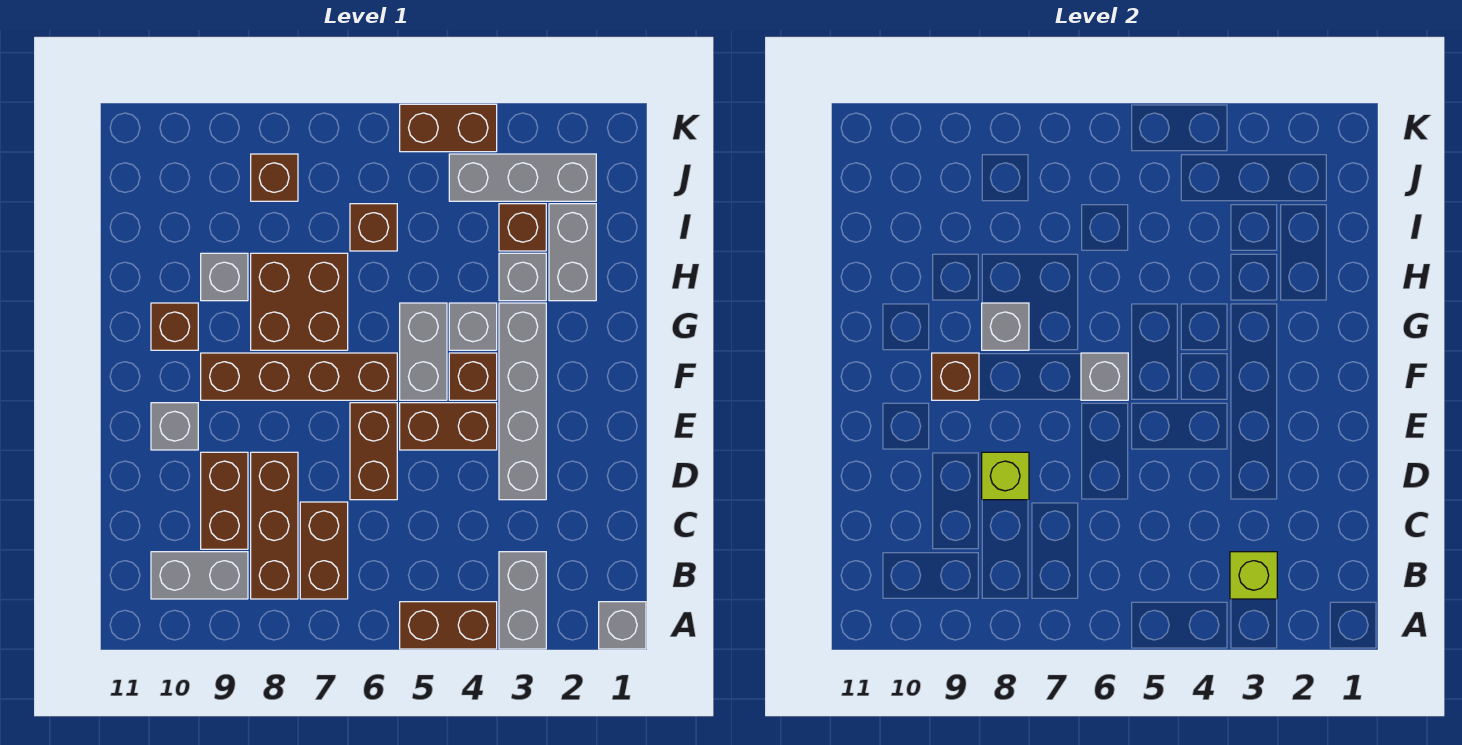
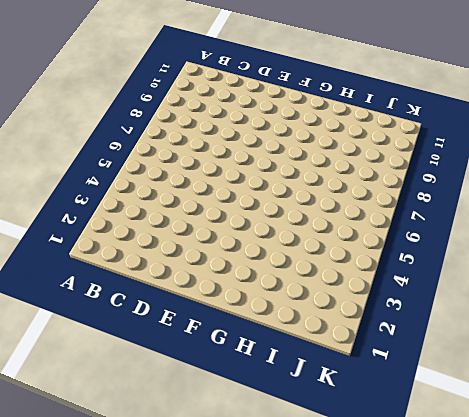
none -> grey brick A1 level 1
none -> grey brick A3:B3 level 1
none -> brown brick A4:A5 level 1
none -> brown brick B7:C7 level 1

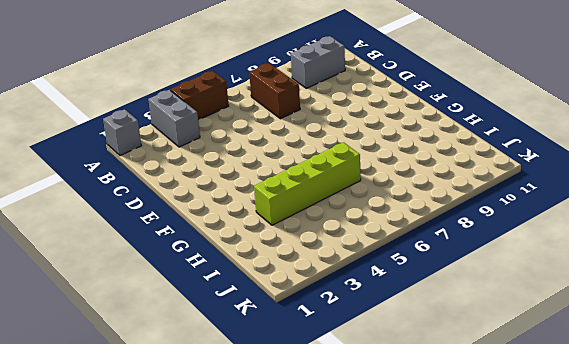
lime brick H3:H6 level 1 -> grey brick H3 level 1
none -> brown brick B8:D8 level 1
none -> brown brick C9:D9 level 1
none -> grey brick D3:G3 level 1
none -> brown brick D6:E6 level 1

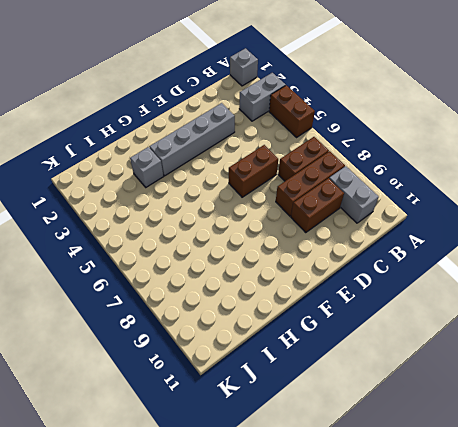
none -> brown brick E4:E5 level 1
none -> grey brick E10 level 1
none -> brown brick F4 level 1
none -> grey brick F5:G5 level 1

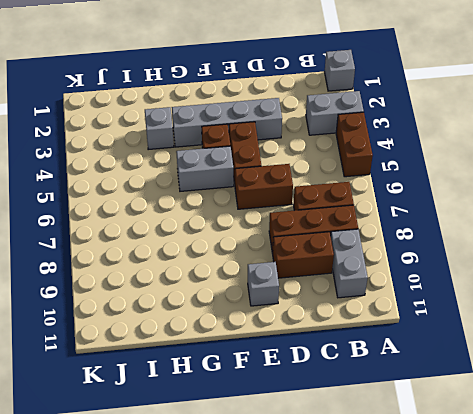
none -> brown brick F6:F9 level 1
none -> grey brick G4 level 1
none -> brown brick G7:H8 level 1
none -> brown brick G10 level 1

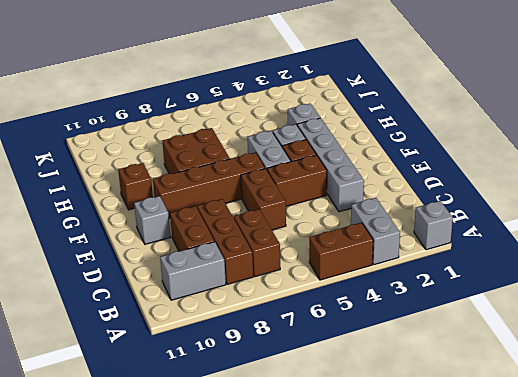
none -> grey brick H2:I2 level 1
none -> grey brick H9 level 1
none -> brown brick I3 level 1
none -> brown brick I6 level 1

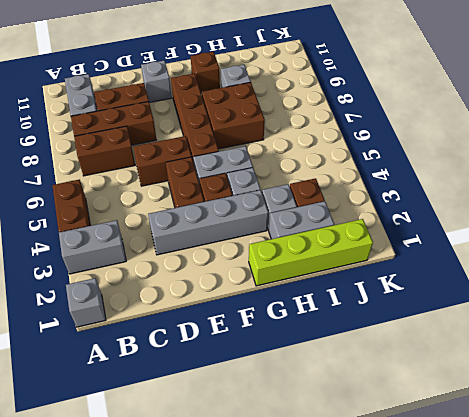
lime brick G1:J1 level 1 -> none
none -> brown brick I6 level 1
none -> grey brick J2:J4 level 1
none -> brown brick J8 level 1
none -> brown brick K4:K5 level 1

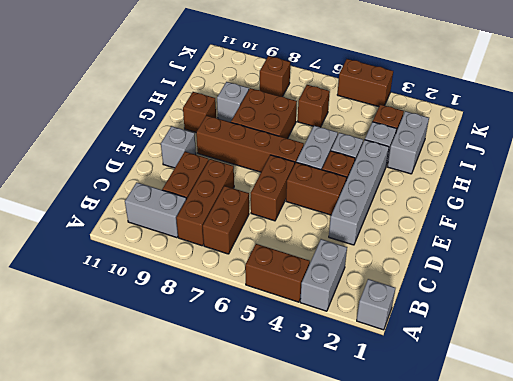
none -> grey brick J2:J4 level 1
none -> lime brick B3 level 2
none -> lime brick D8 level 2
none -> grey brick F6 level 2

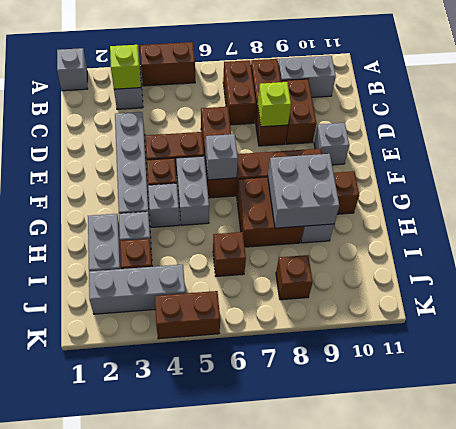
grey brick G8:H9 level 2 -> grey brick G8 level 2
none -> brown brick F9 level 2

